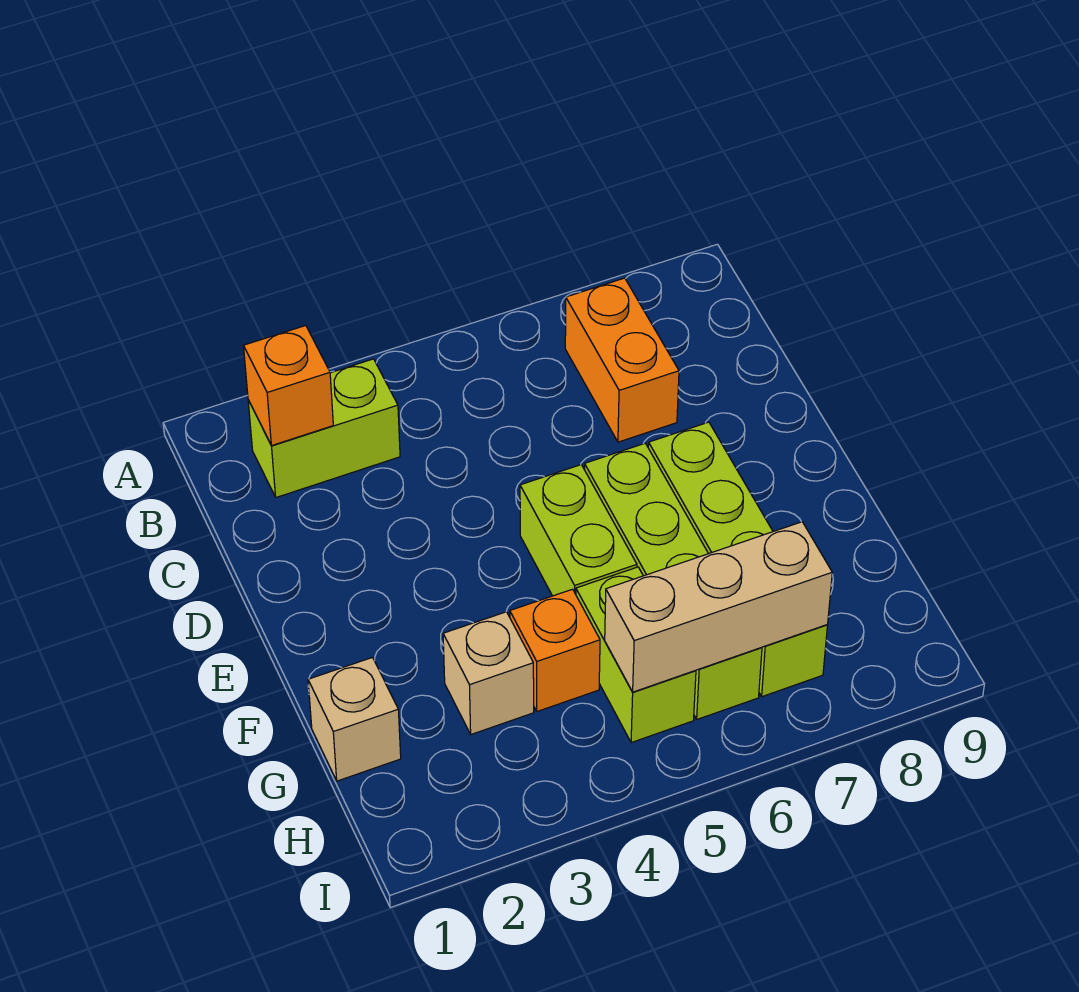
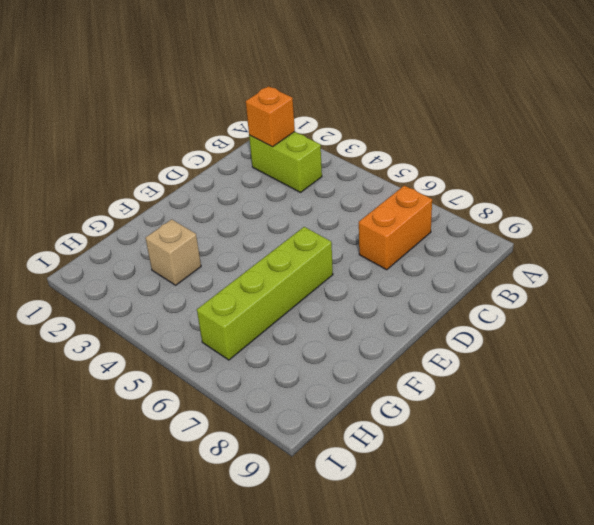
none -> lime brick E5:F5 level 1
none -> lime brick E7:H7 level 1

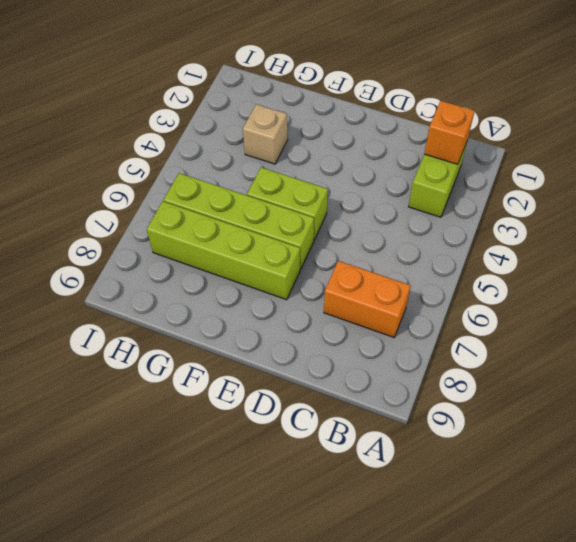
none -> tan brick G1 level 1
none -> orange brick G4 level 1

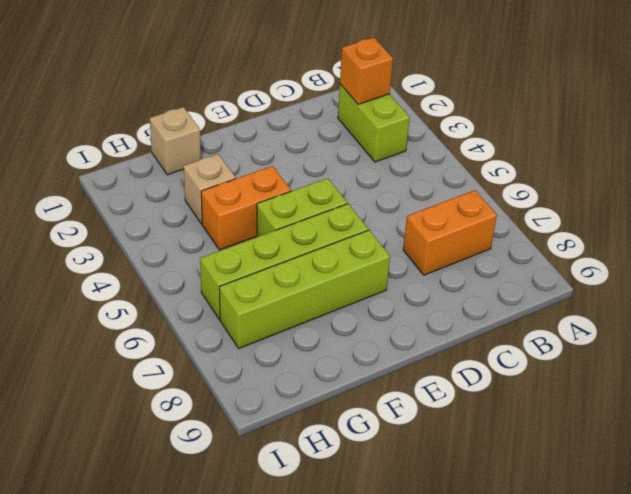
orange brick F4:G4 level 1 -> orange brick G4 level 1
none -> lime brick G5:H5 level 1
none -> tan brick H5:H7 level 2

